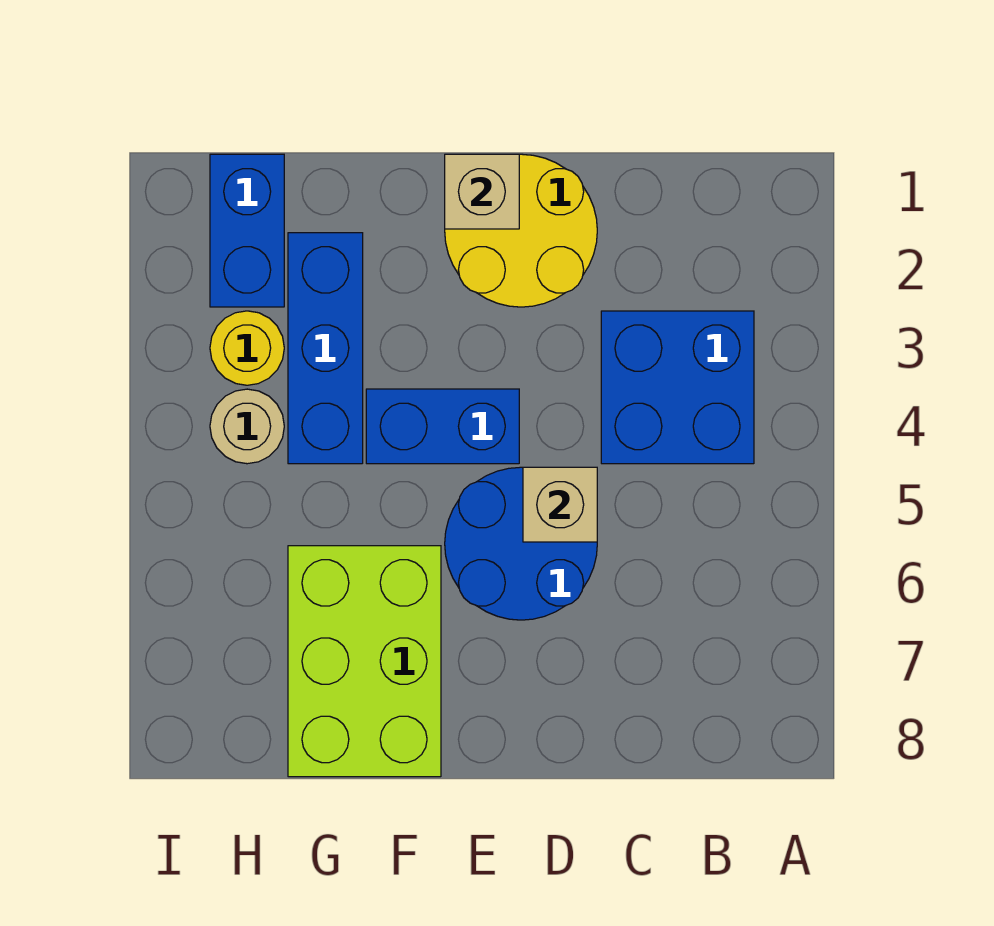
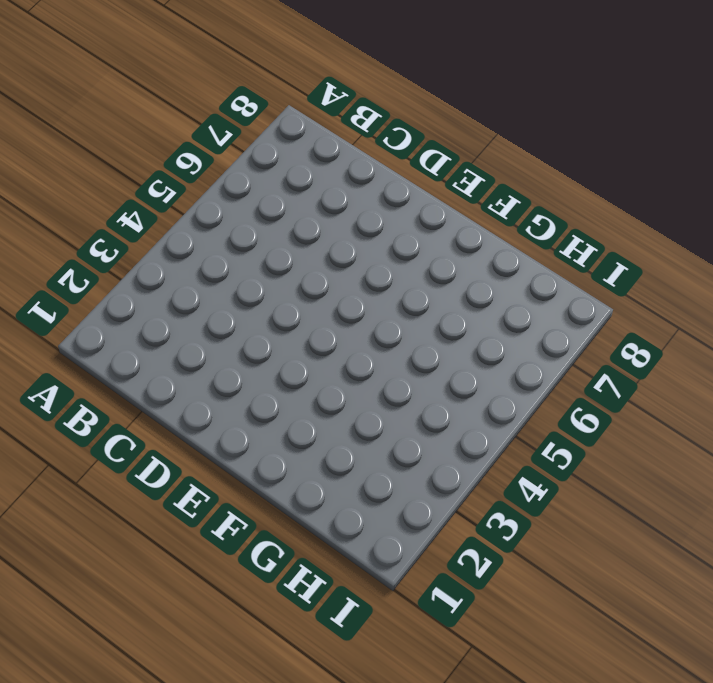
none -> blue brick B3:C4 level 1
none -> yellow round brick D1:E2 level 1

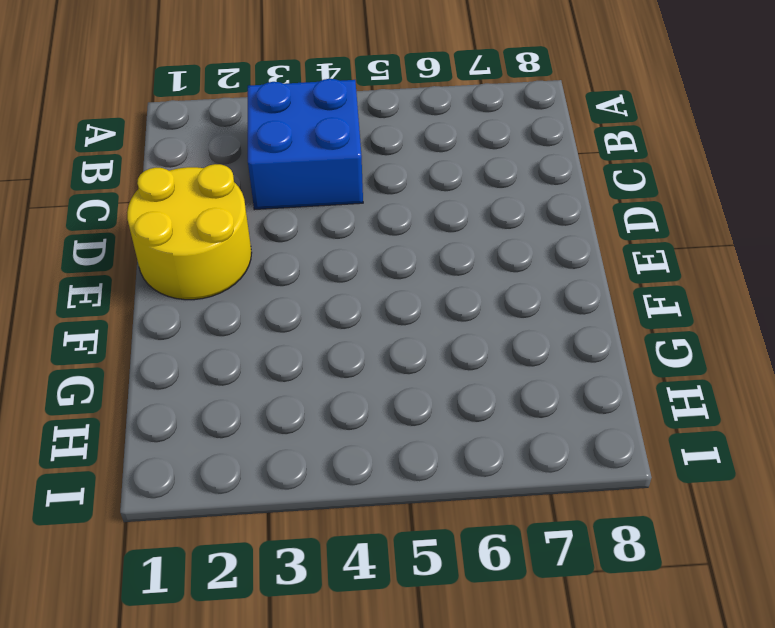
none -> blue round brick D5:E6 level 1
none -> blue brick E4:F4 level 1

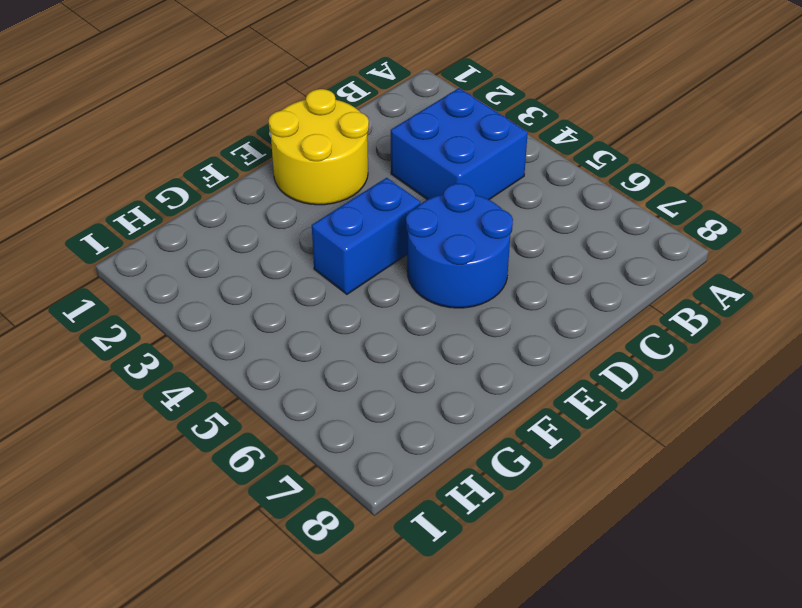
none -> lime brick F6:G8 level 1
none -> blue brick G2:G4 level 1

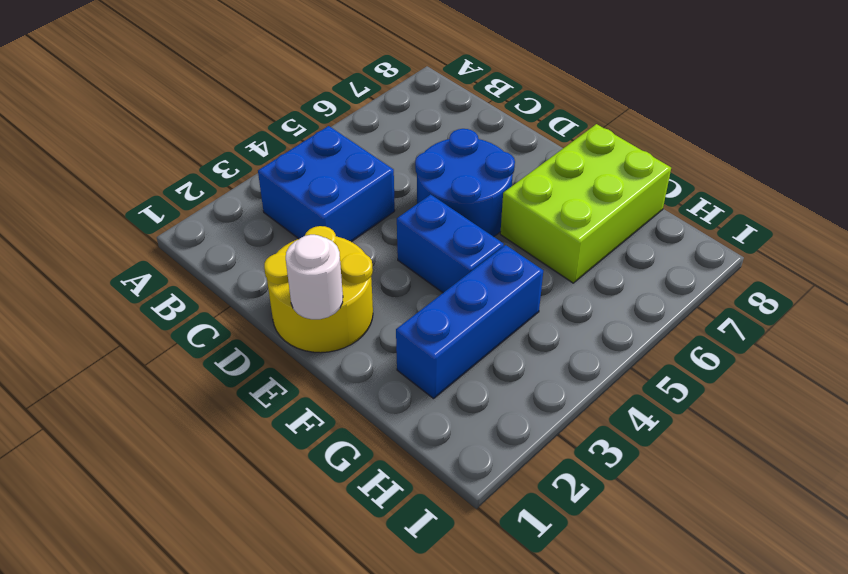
white round brick E1 level 2 -> tan brick E1 level 2
none -> blue brick H1:H2 level 1
none -> yellow round brick H3 level 1

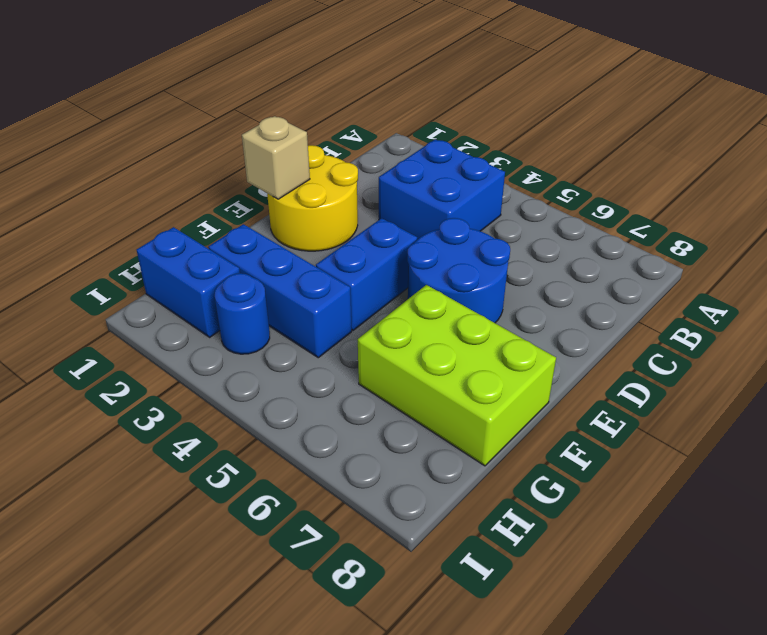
blue round brick H3 level 1 -> yellow round brick H3 level 1
none -> tan round brick H4 level 1
none -> tan brick D5 level 2

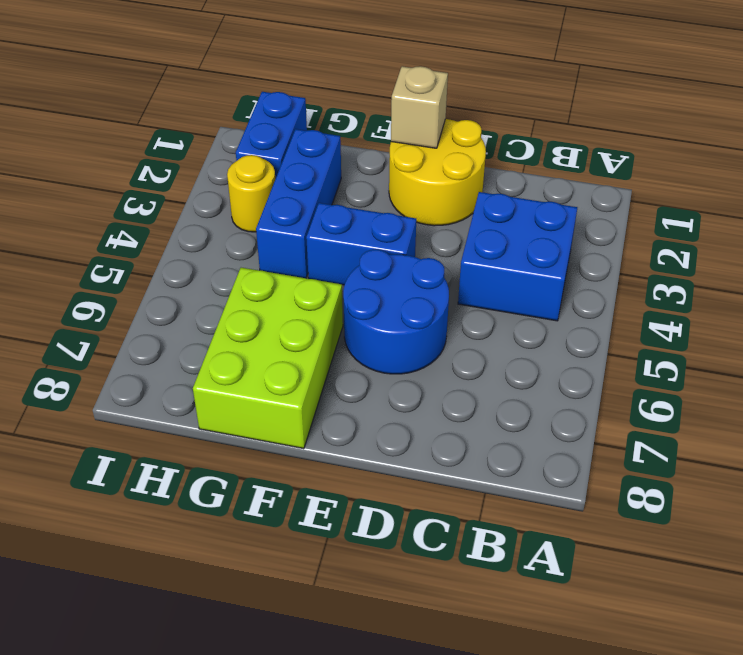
none -> tan round brick H4 level 1
none -> tan brick D5 level 2

